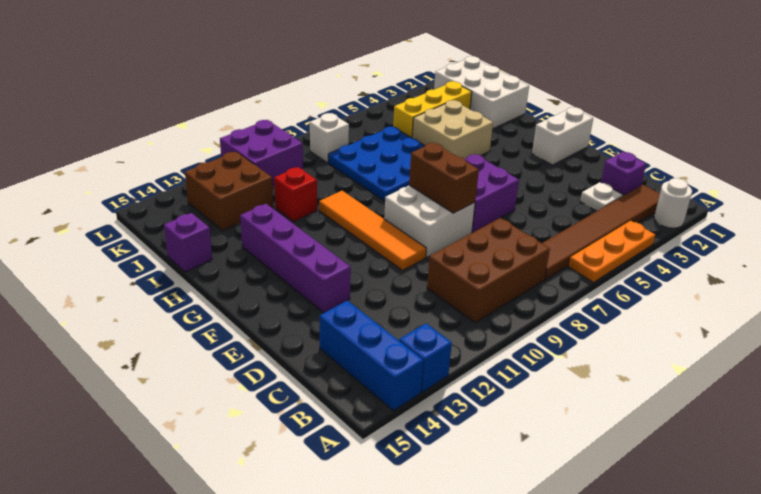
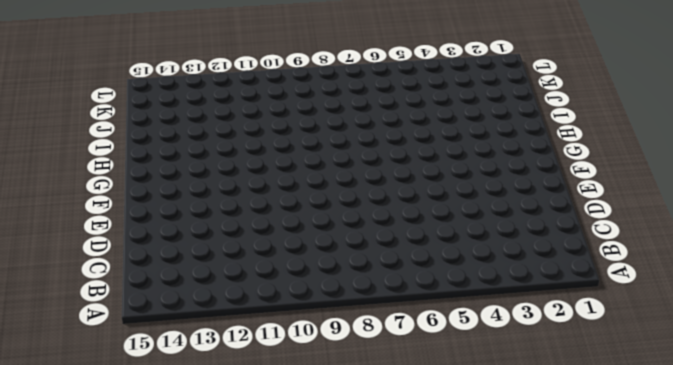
none -> white round brick A2 level 1
none -> orange plate A4:A6 level 1
none -> blue brick A13 level 1

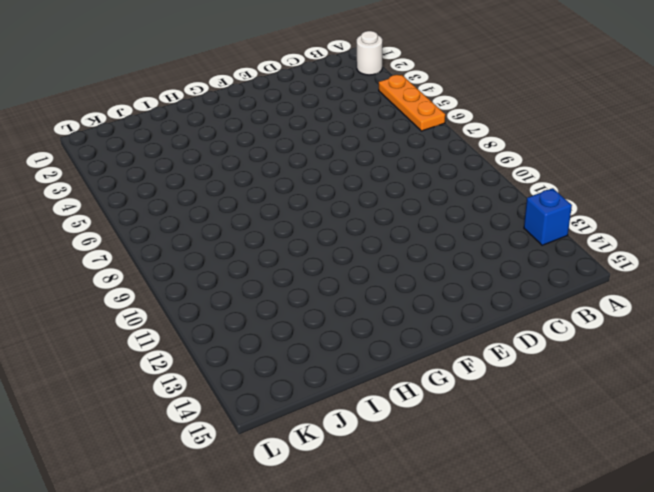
none -> blue brick A14:C14 level 1
none -> brown tile B2:B7 level 1
none -> brown brick B8:C10 level 1

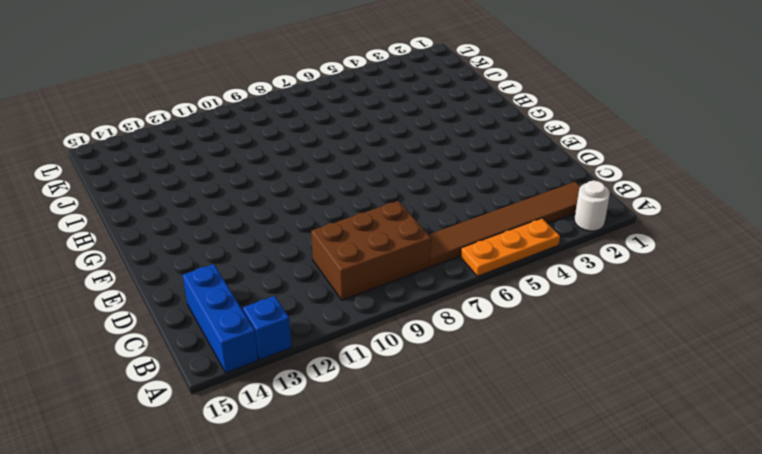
none -> purple brick C2 level 1
none -> white plate C3 level 1
none -> purple brick E6:F7 level 1

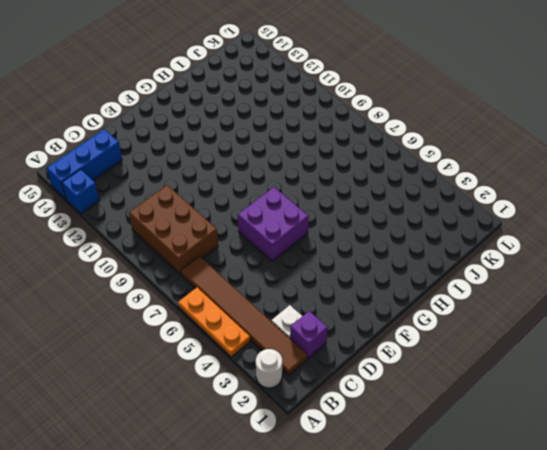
none -> white brick E8:F9 level 1
none -> orange tile E10:H10 level 1
none -> purple brick E13:H13 level 1

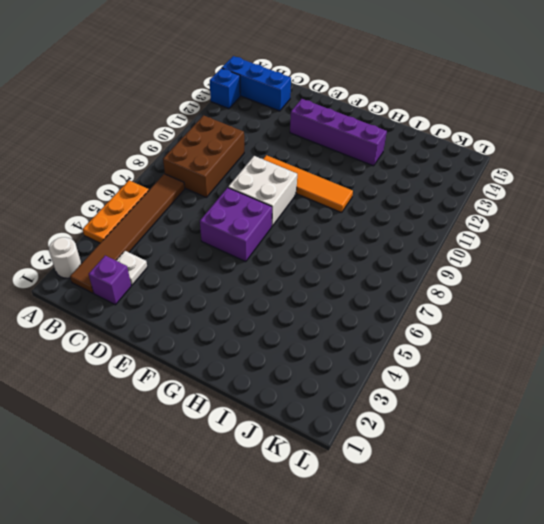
none -> white brick F1:F2 level 1
none -> tan brick H4:I5 level 1
none -> blue plate H6:J8 level 1

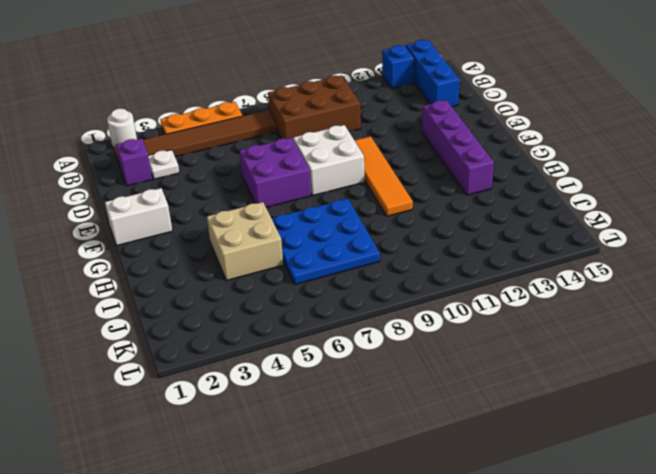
none -> white brick I1:K2 level 1
none -> red brick I11 level 1
none -> purple brick I15 level 1

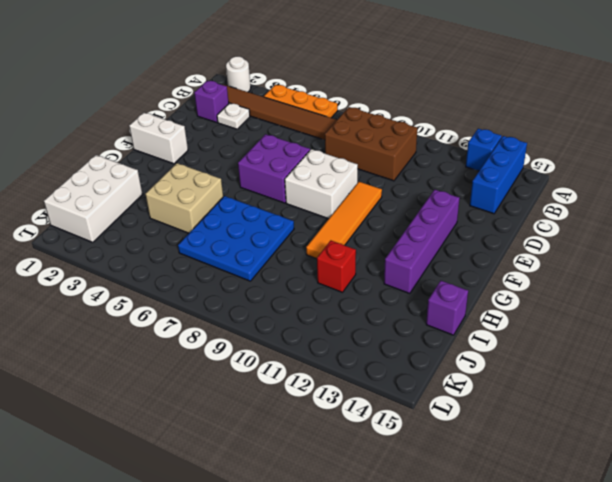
none -> yellow brick J3:J5 level 1
none -> brown brick J12:K13 level 1
none -> white brick K8 level 1

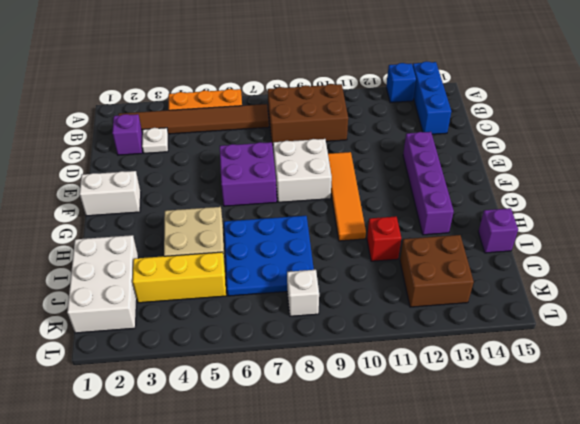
none -> white round brick A2 level 1
none -> purple brick K10:L11 level 1
none -> brown brick E8:F8 level 2

